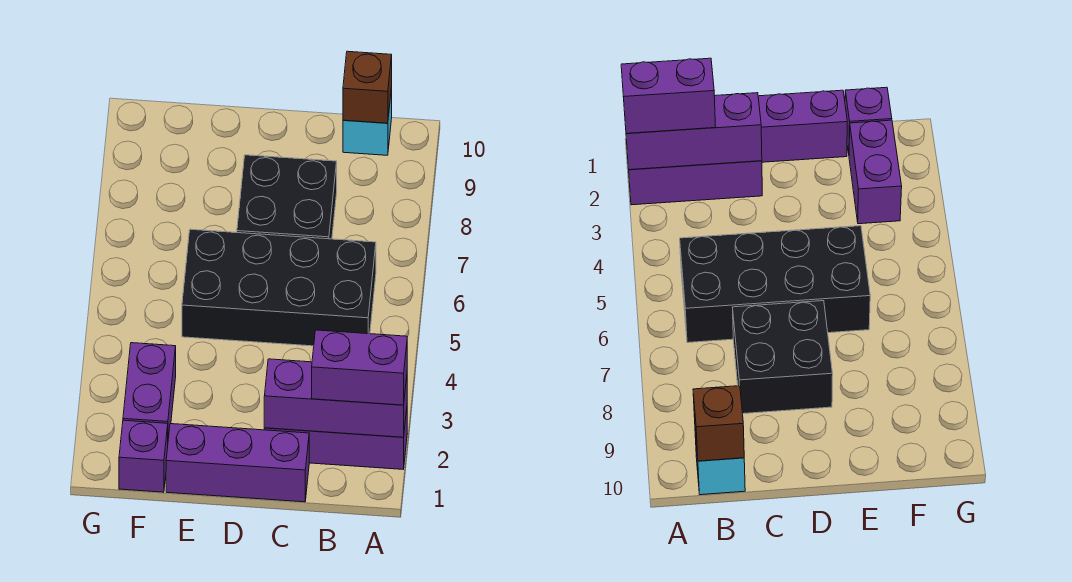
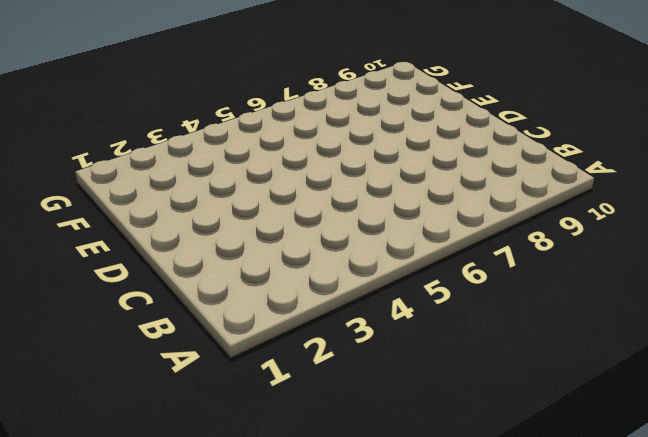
none -> purple brick A2:C2 level 1
none -> black brick B5:E6 level 1

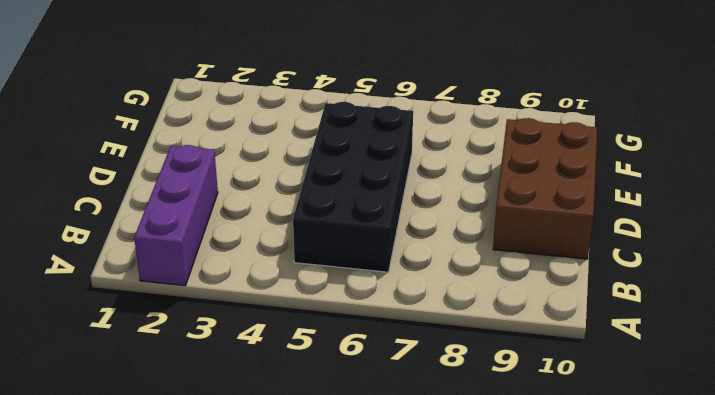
brown brick C9:E10 level 1 -> none
none -> cyan brick B10 level 1
none -> purple brick C1:E1 level 1

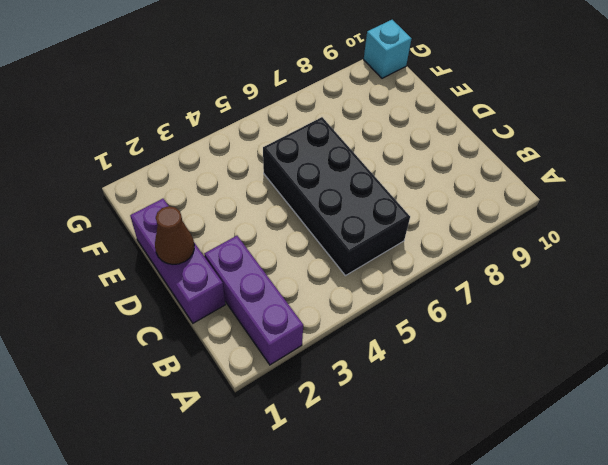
brown cone D1 level 2 -> none
cyan brick G10 level 1 -> cyan brick B10 level 1
none -> black brick C7:D8 level 1
none -> purple brick F1 level 1

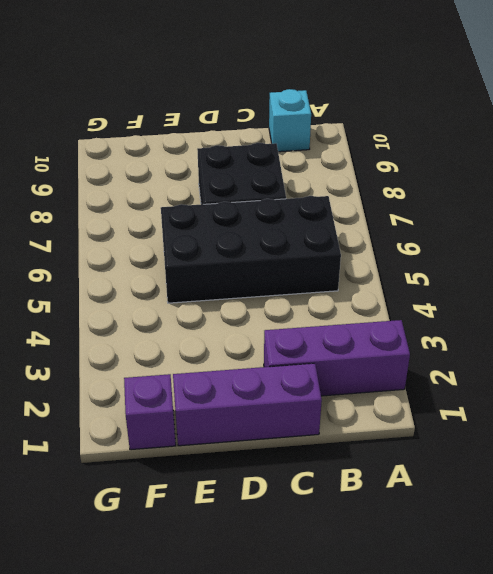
none -> purple brick F2:F3 level 1
none -> purple brick A2:C2 level 2

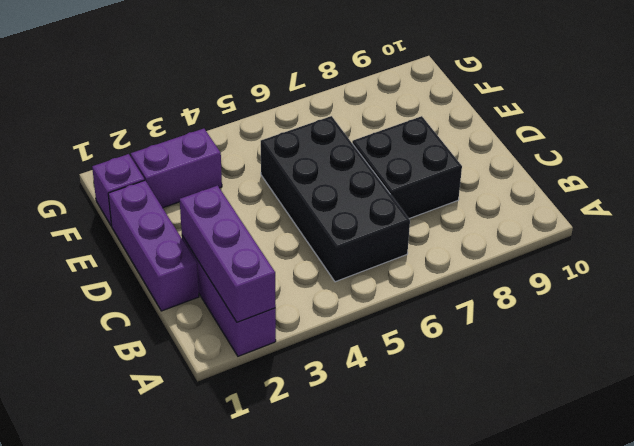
none -> cyan brick B10 level 1
none -> brown brick B10 level 2

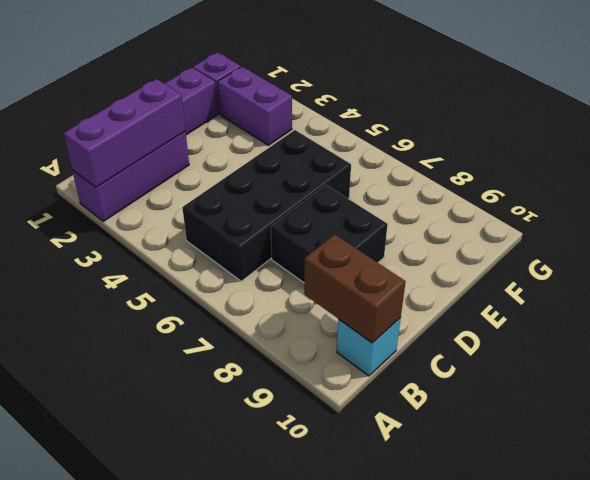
brown brick B9:B10 level 2 -> brown brick B10 level 2
none -> purple brick A2:B2 level 3

